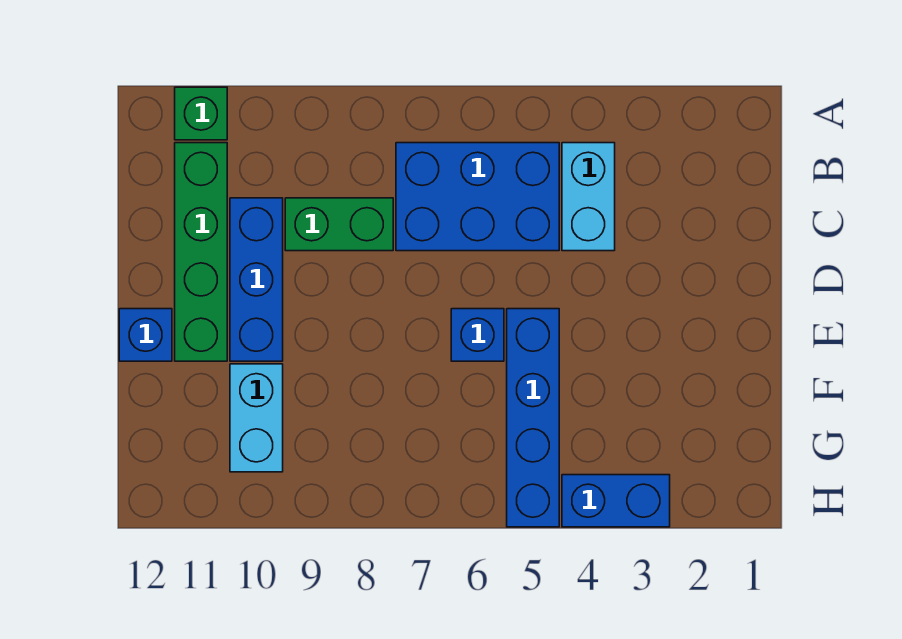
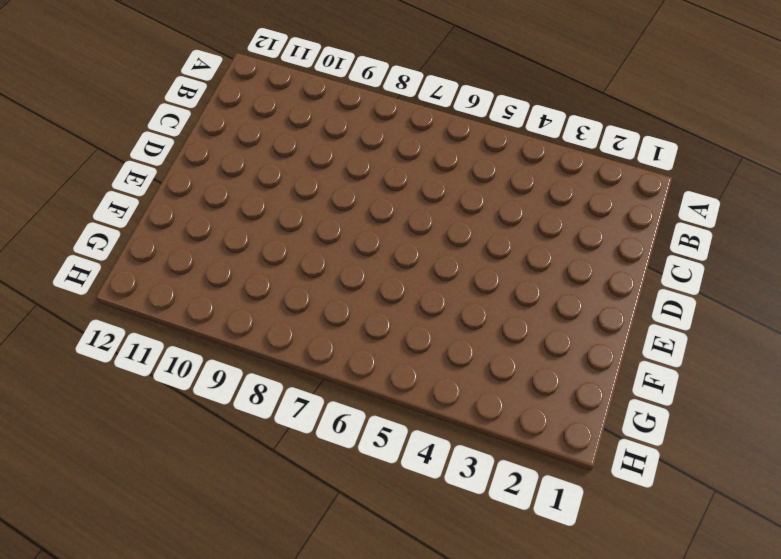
none -> green brick A11 level 1
none -> cyan brick B4:C4 level 1

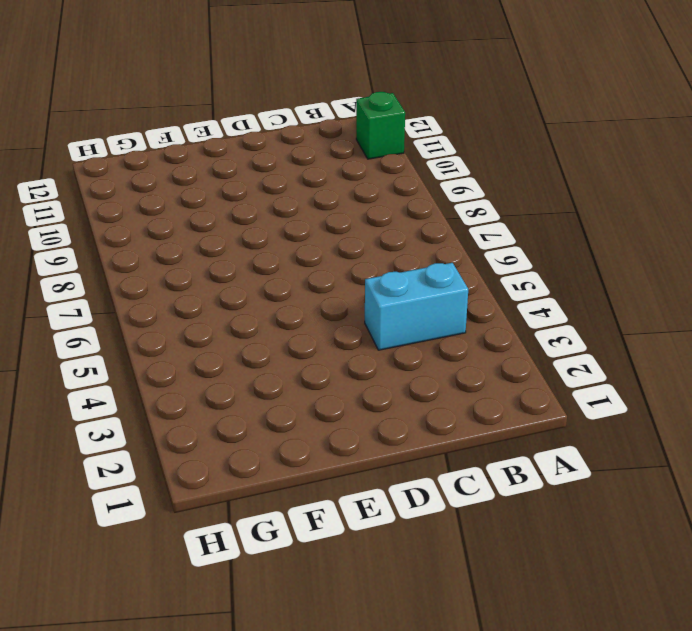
none -> blue brick B5:C7 level 1
none -> green brick B11:E11 level 1

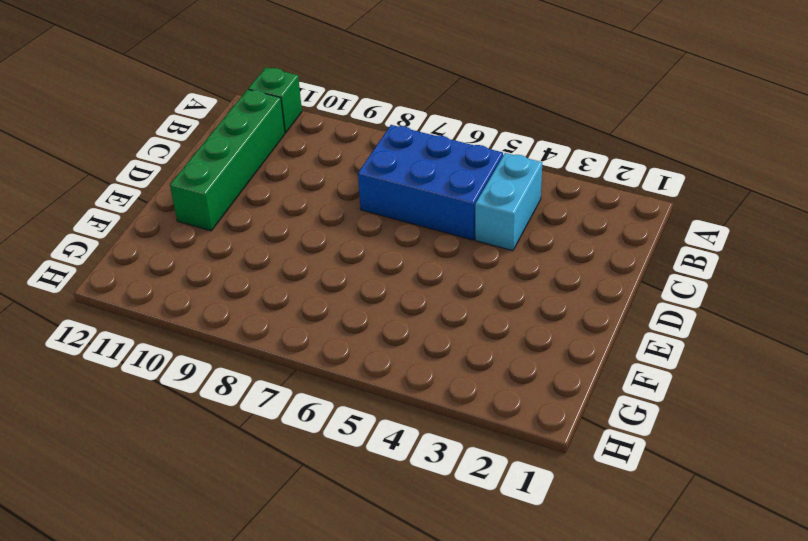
none -> green brick C8:C9 level 1
none -> blue brick C10:E10 level 1

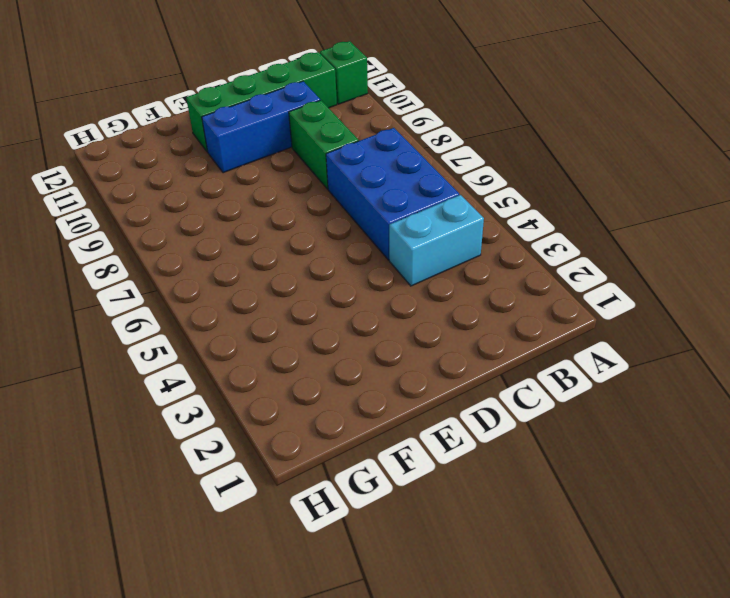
none -> blue brick E5:H5 level 1
none -> blue brick E6 level 1

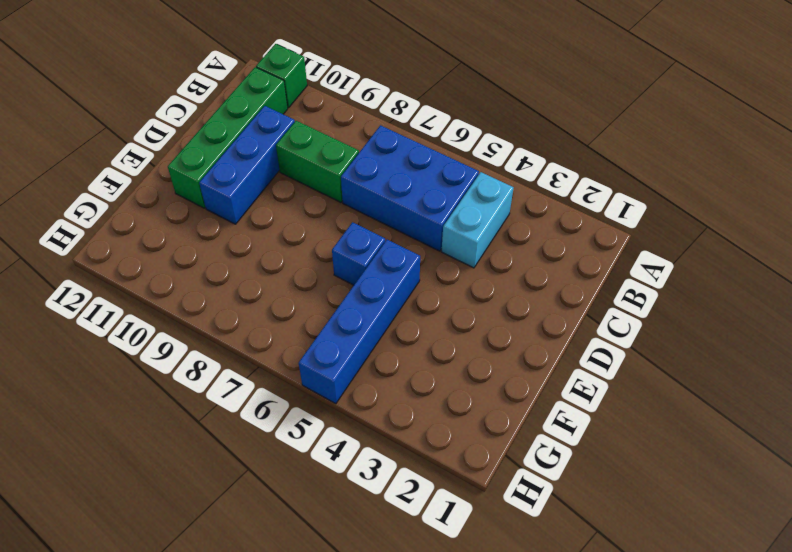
none -> blue brick E12 level 1
none -> cyan brick F10:G10 level 1

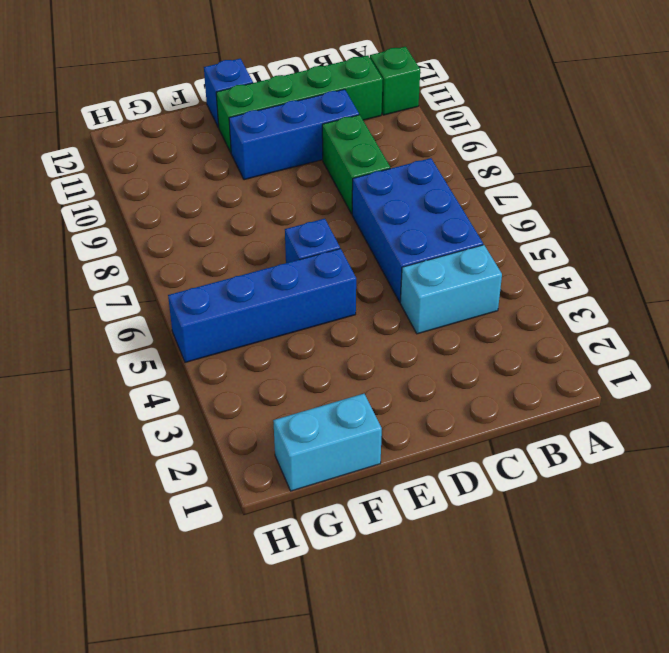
cyan brick F1:G1 level 1 -> cyan brick F10:G10 level 1
none -> blue brick H3:H4 level 1

